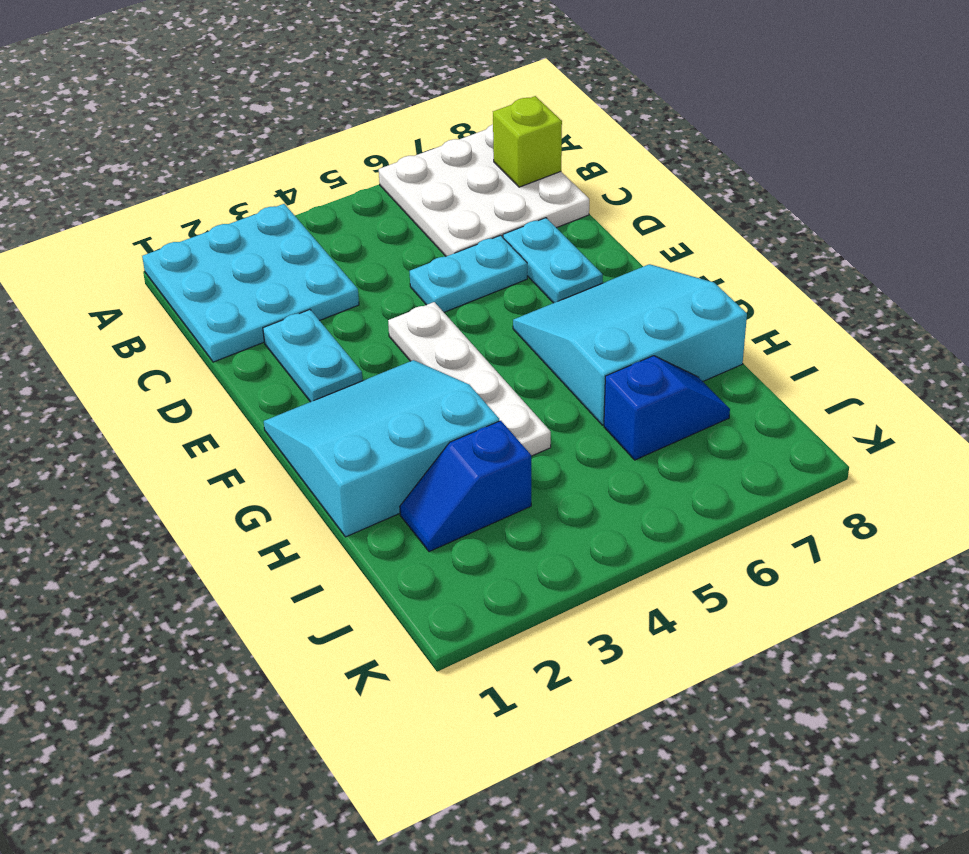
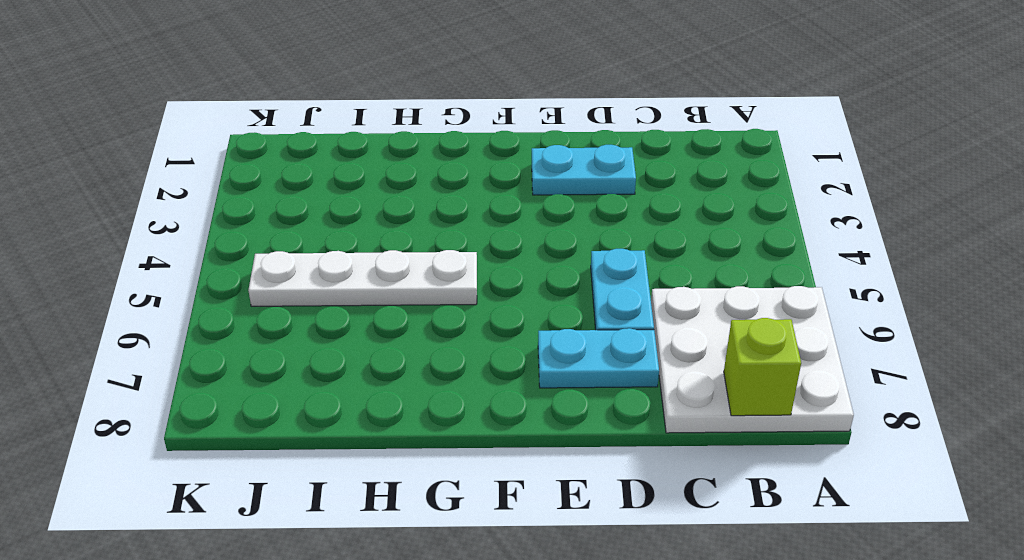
white plate G5:J5 level 1 -> white plate E4:H4 level 1
none -> cyan plate A1:C3 level 1
none -> cyan slope F1:H3 level 1 top H

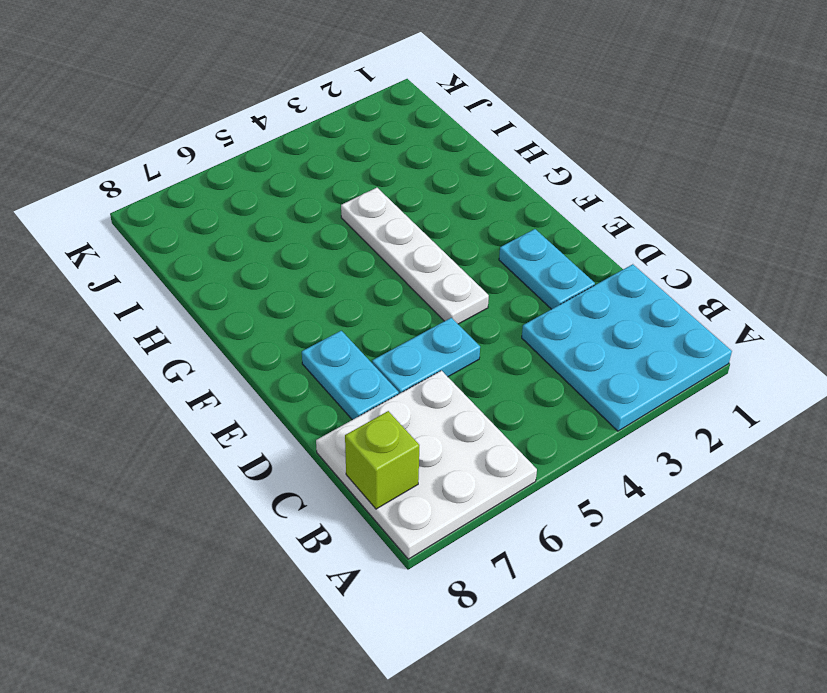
none -> cyan slope F1:H3 level 1 top H
none -> cyan slope F6:H8 level 1 top H

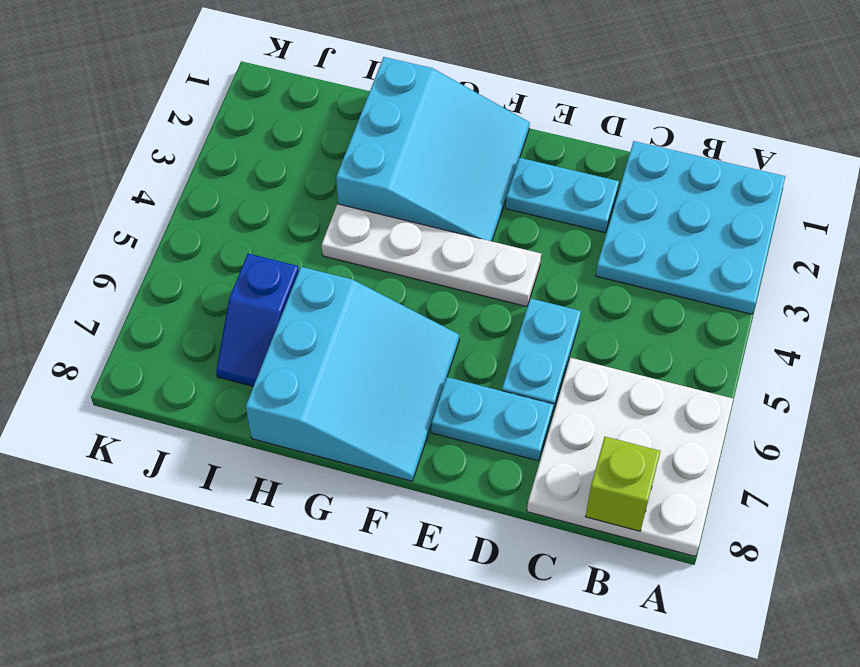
none -> blue slope I2:I3 level 1 top 3

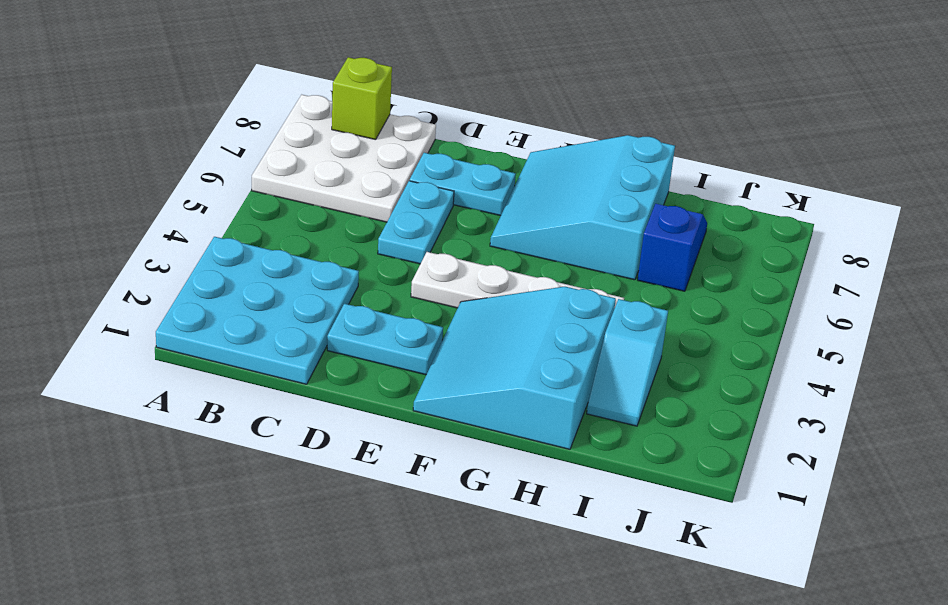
cyan slope I2:I3 level 1 top 3 -> blue slope I2:I3 level 1 top 3

